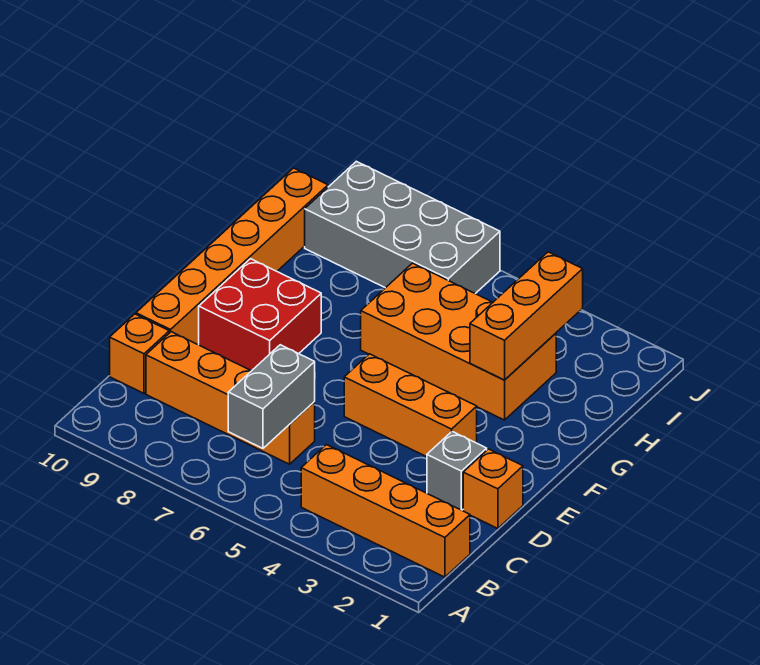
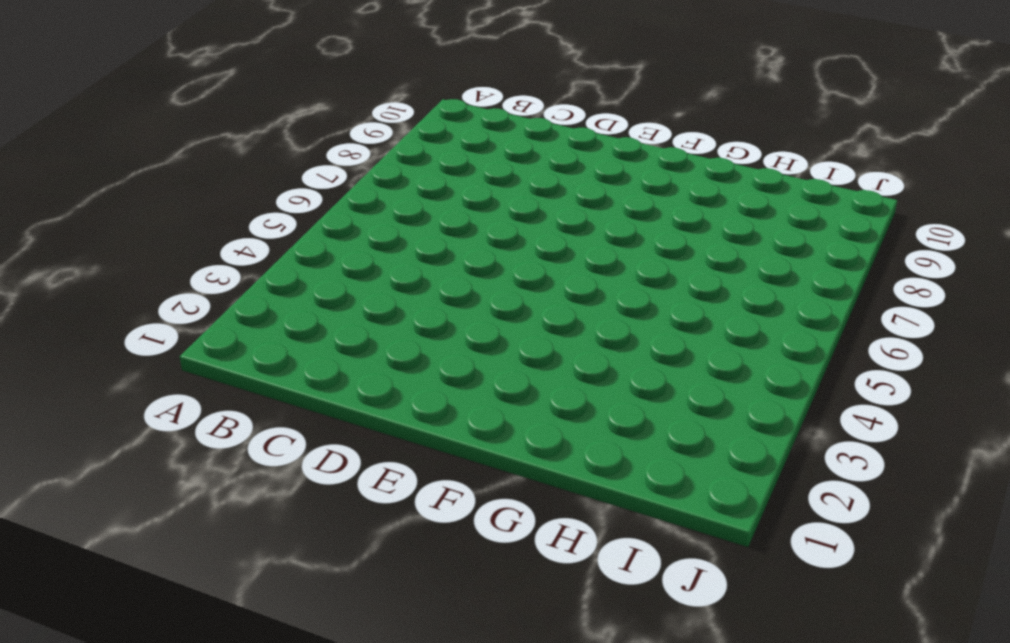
none -> orange brick B1:B4 level 1
none -> orange brick C6:C9 level 1
none -> orange brick C10 level 1

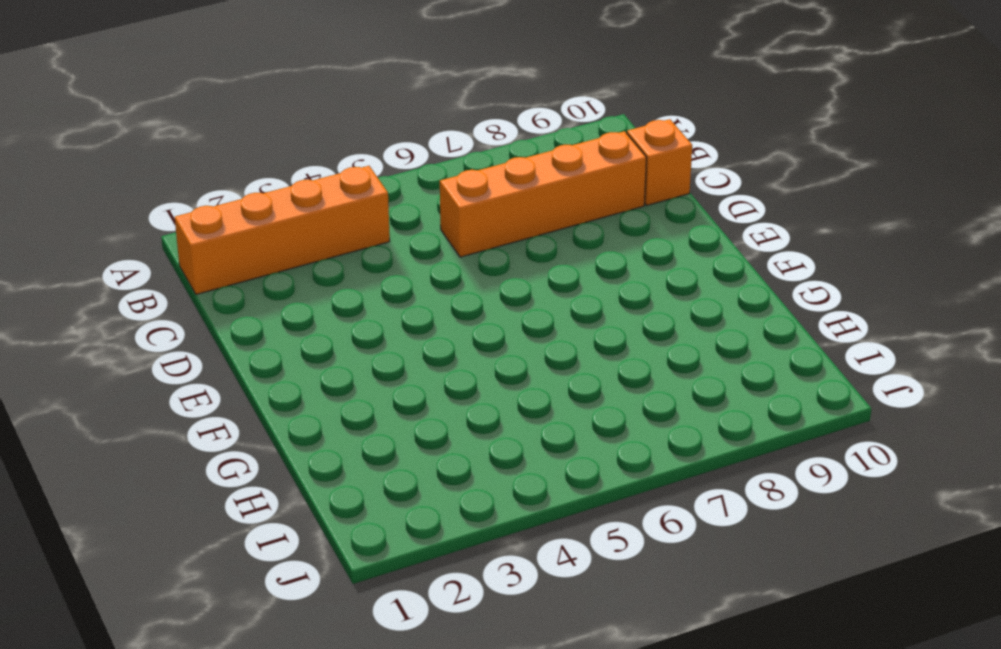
none -> orange brick D1 level 1
none -> grey brick D2 level 1
none -> orange brick D10:I10 level 1

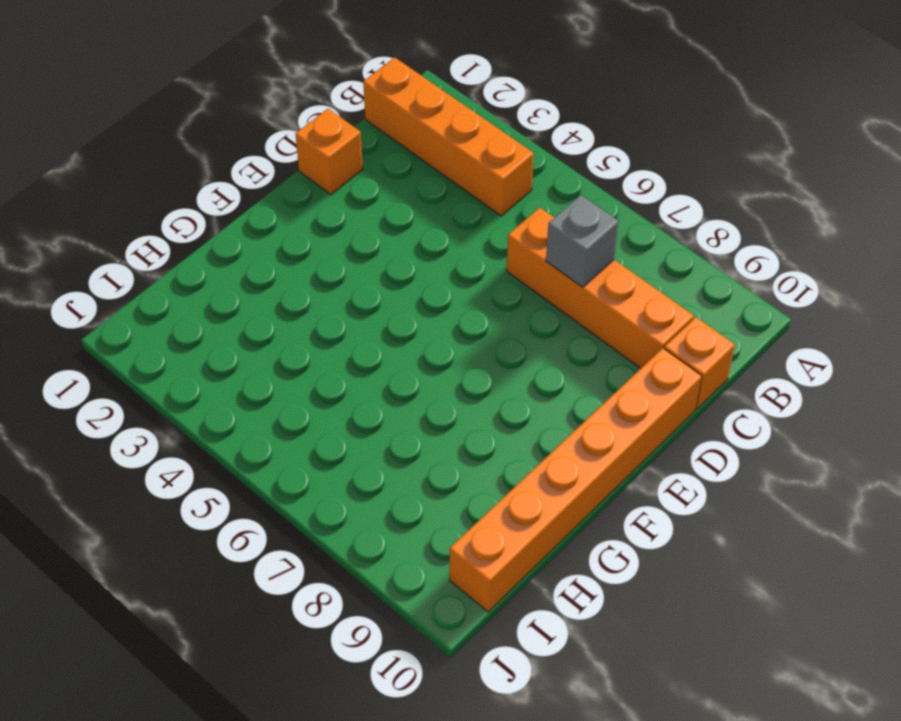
grey brick C7 level 2 -> grey brick D2 level 1
none -> orange brick E3:E5 level 1
none -> red brick E8:F9 level 1
none -> orange brick G3:H6 level 1

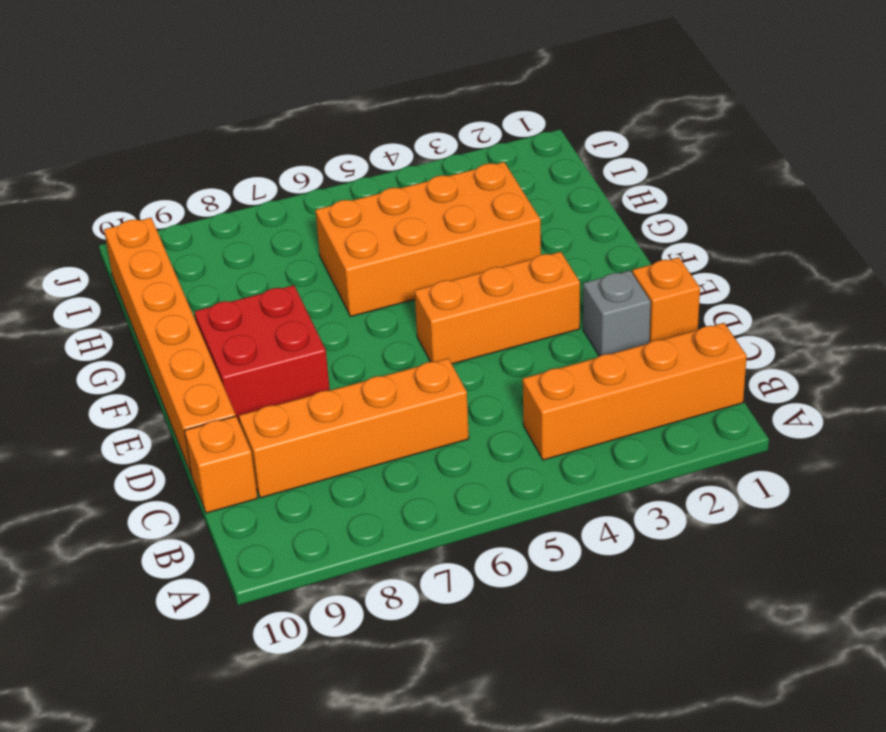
none -> grey brick I6:J9 level 1
none -> grey brick B6:C6 level 2
none -> orange brick G3:I3 level 2

